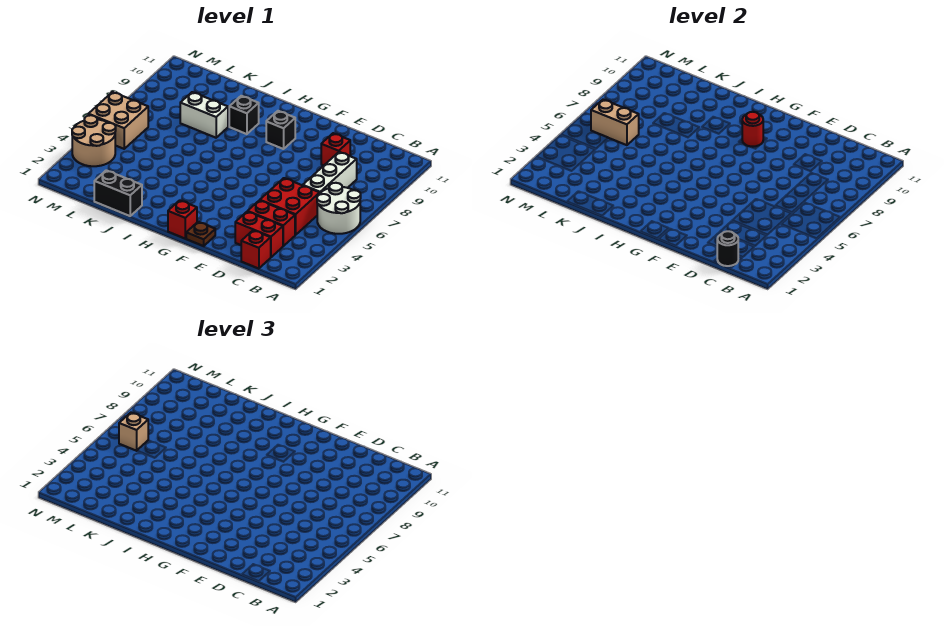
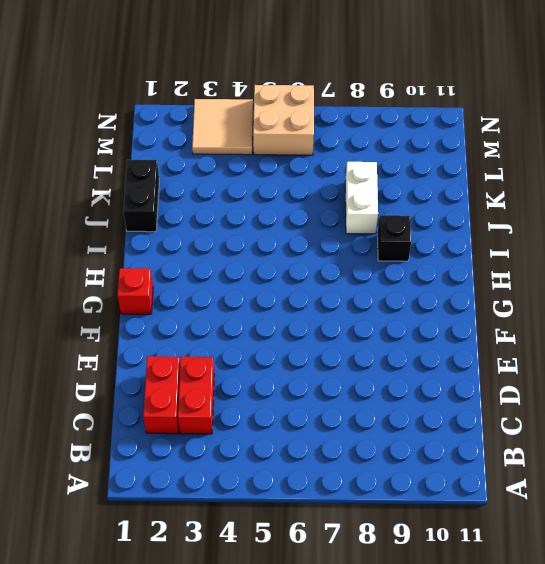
tan tile M3:N4 level 1 -> tan round brick M3:N4 level 1
none -> white round brick A5:B6 level 1
none -> red brick C1 level 1
none -> red brick C4:D5 level 1

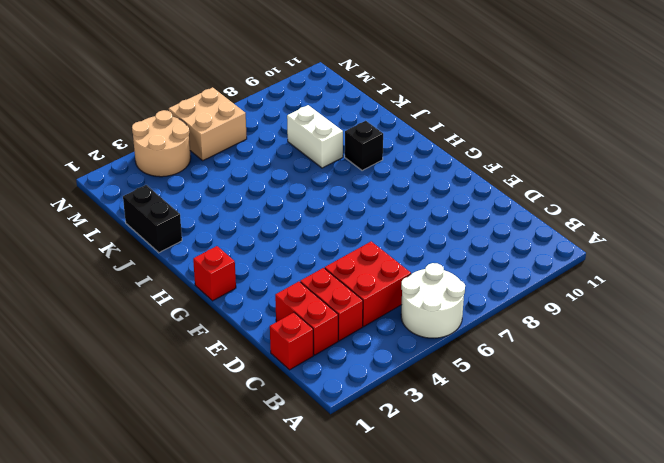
none -> white brick C6:C8 level 1
none -> red brick D9 level 1
none -> brown plate F1 level 1

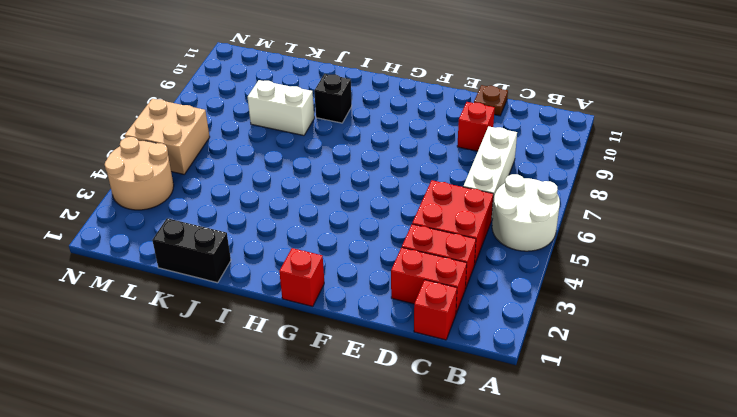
brown plate D11 level 1 -> brown plate F1 level 1
none -> black brick G9 level 1
none -> black round brick C1 level 2
none -> red round brick G9 level 2

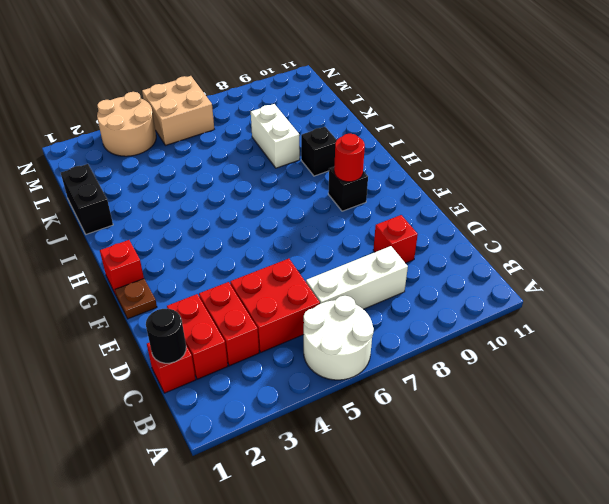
none -> tan brick L6:M6 level 2
none -> tan brick M6 level 3

